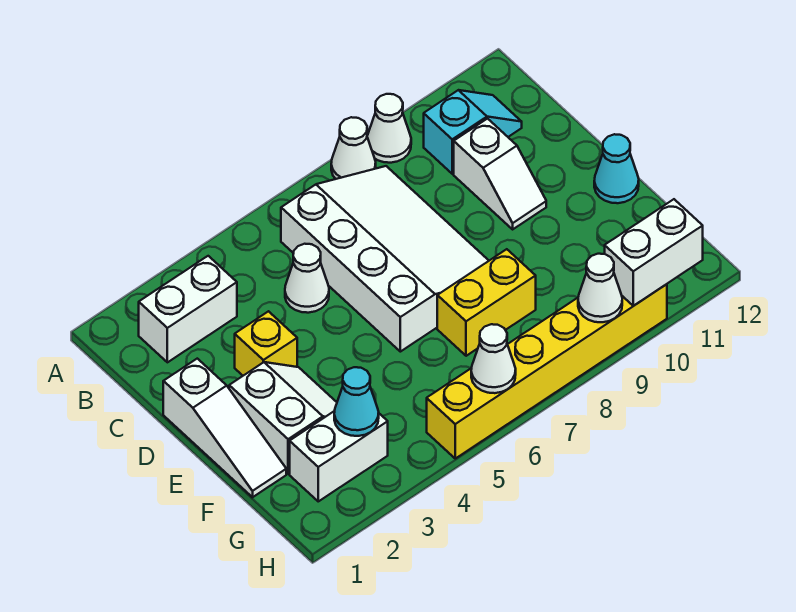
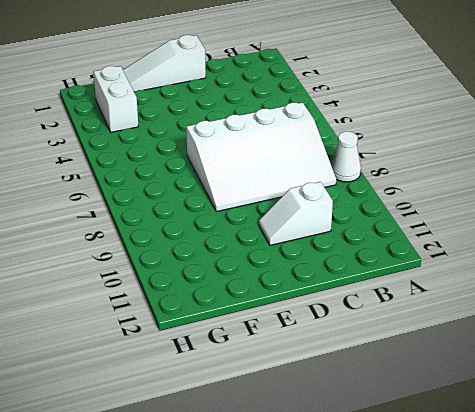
none -> white cone A9 level 1
none -> white brick B2:B3 level 1
none -> cyan slope B10:B11 level 1 top 10

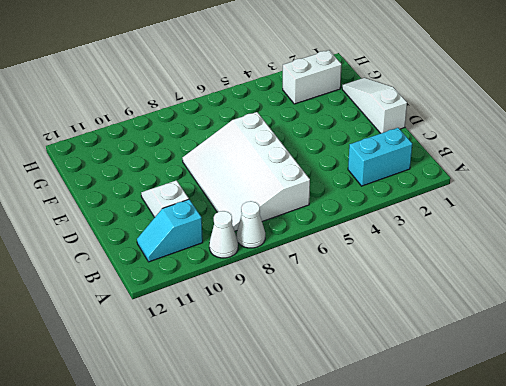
cyan brick B2:B3 level 1 -> white brick B2:B3 level 1
none -> white cone C5 level 1
none -> yellow brick D3 level 1
none -> white slope E2:F3 level 1 top 2

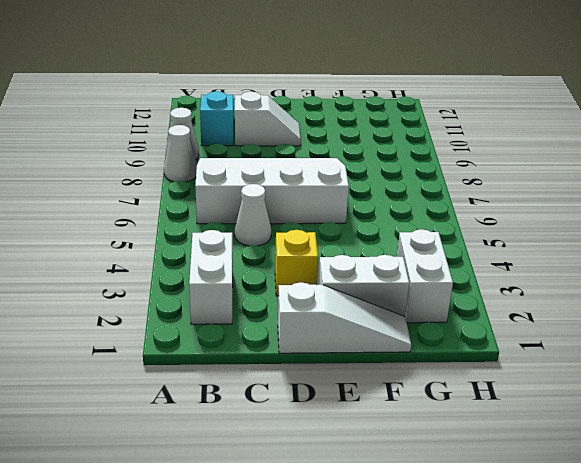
none -> cyan cone E12 level 1
none -> yellow brick F7:F8 level 1
none -> yellow brick H5:H10 level 1

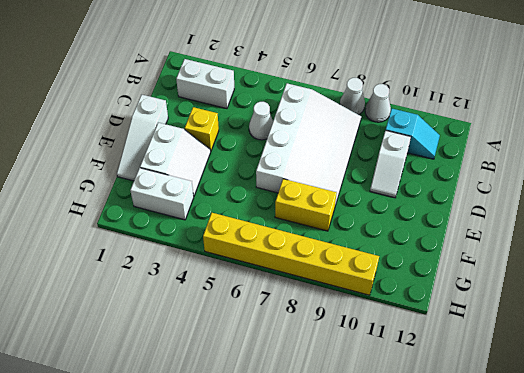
none -> cyan cone E12 level 1
none -> cyan cone G3 level 2
none -> white cone H6 level 2

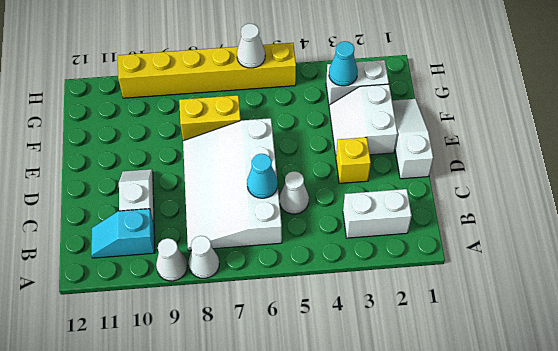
cyan cone C6 level 2 -> cyan cone E12 level 1
none -> white cone H9 level 2
none -> white brick H10:H11 level 2

